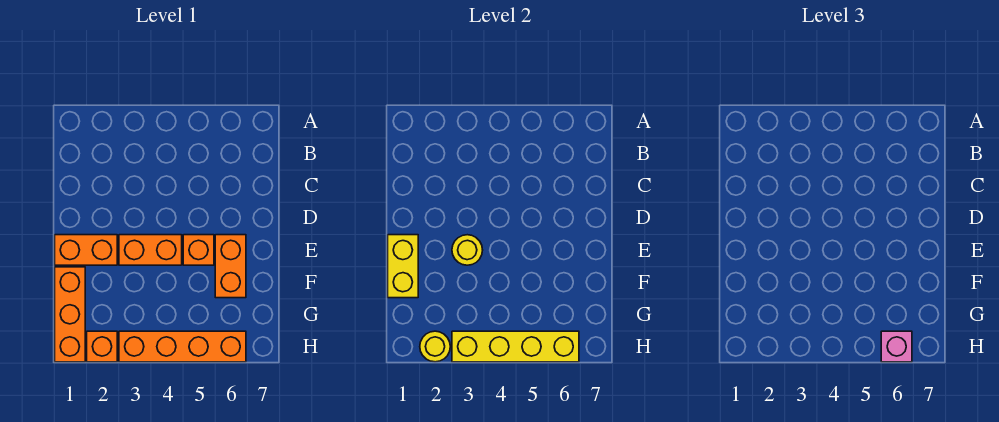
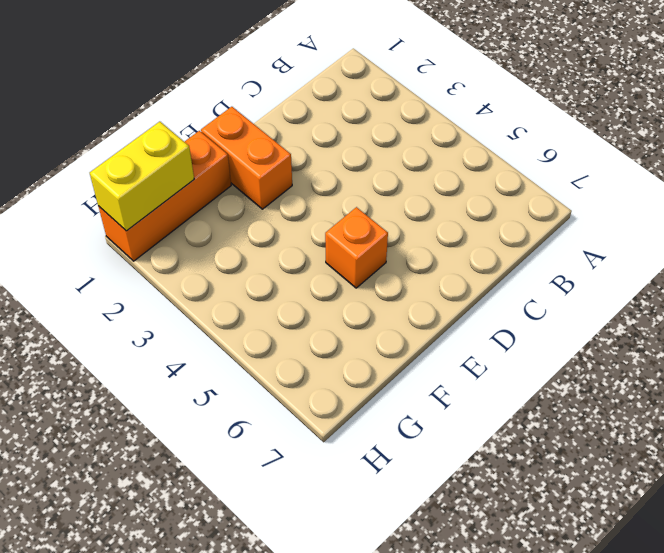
yellow brick G1:H1 level 2 -> yellow brick E1:F1 level 2
none -> orange brick E3:E4 level 1
none -> orange brick E6:F6 level 1
none -> orange brick H2 level 1

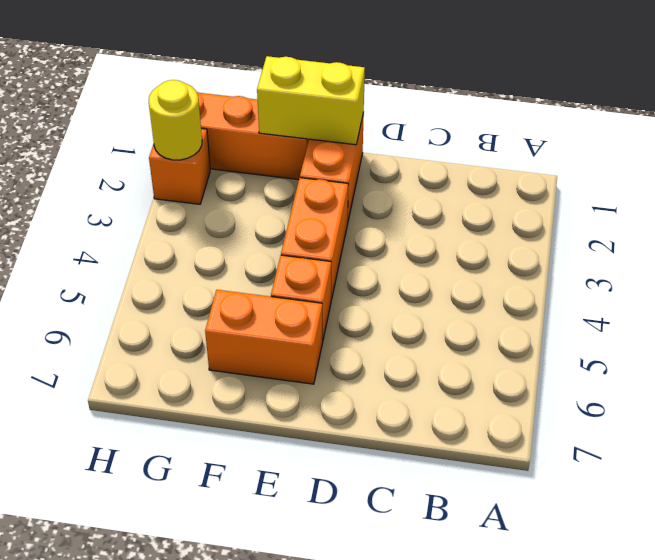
none -> orange brick H3:H6 level 1
none -> yellow round brick E3 level 2
none -> yellow brick H3:H6 level 2

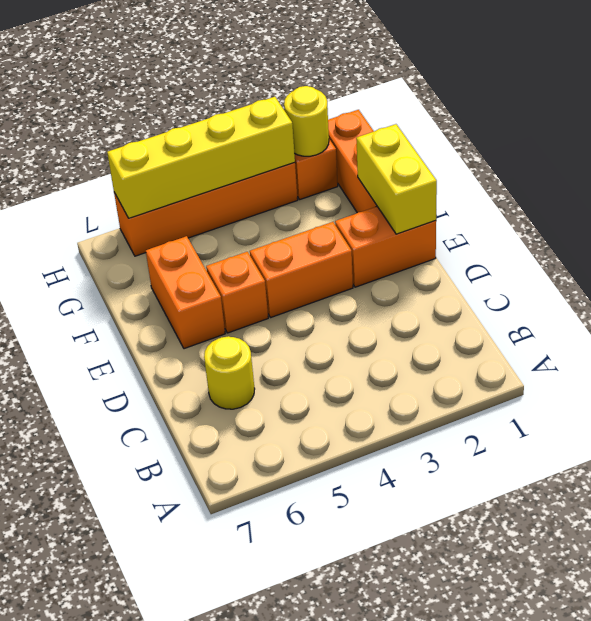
yellow round brick C6 level 1 -> yellow round brick E3 level 2
none -> pink brick H6 level 3

